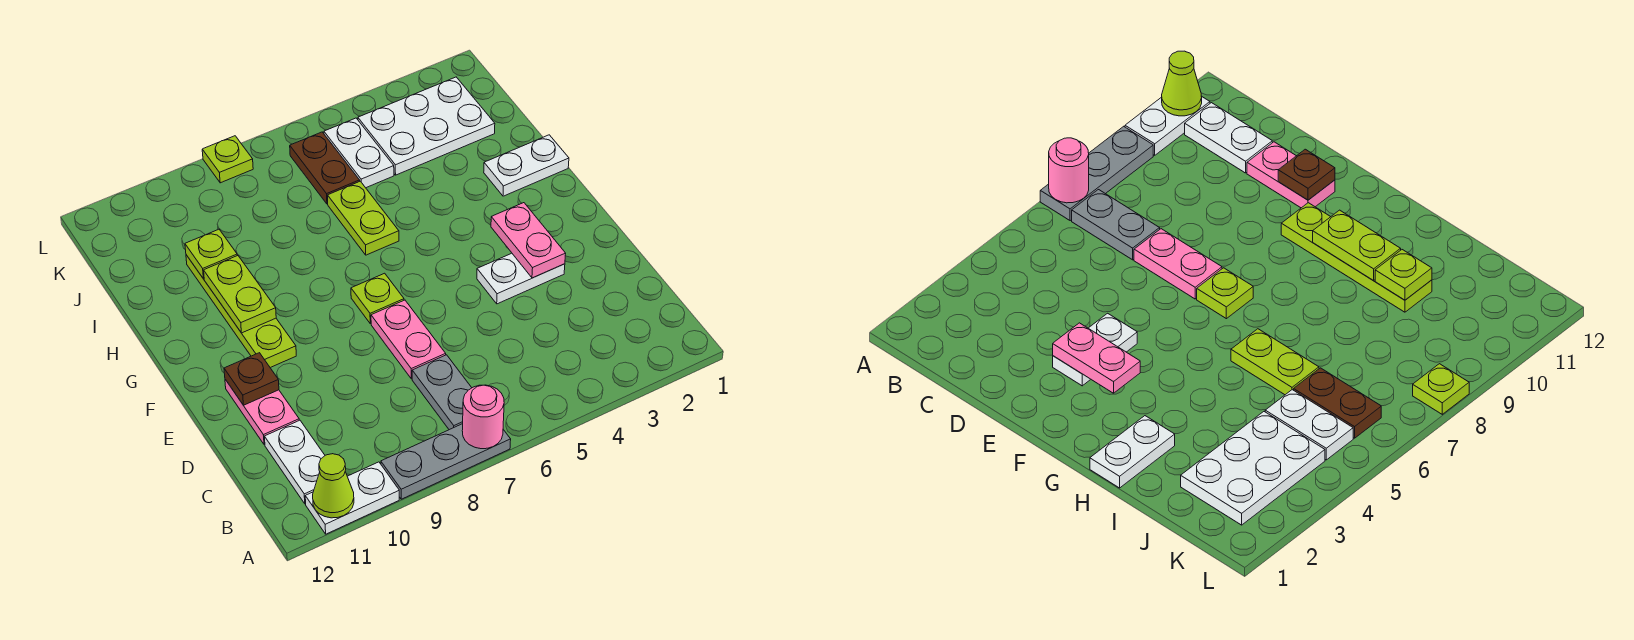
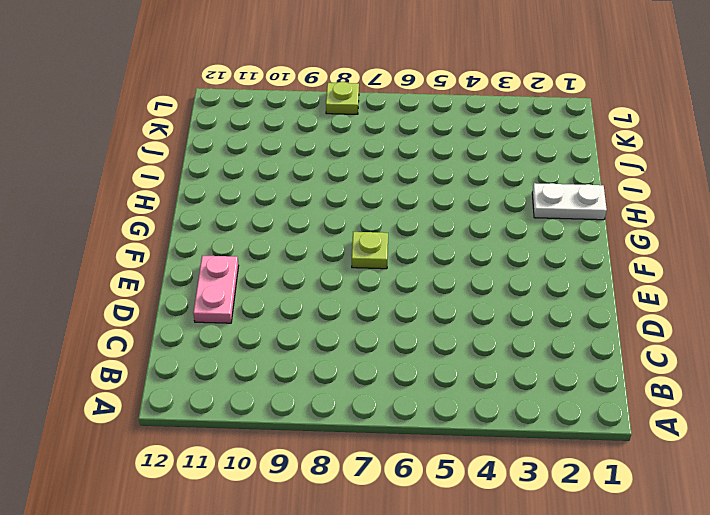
none -> grey plate A7:A9 level 1
none -> white plate A10:A11 level 1
none -> grey plate B7:C7 level 1

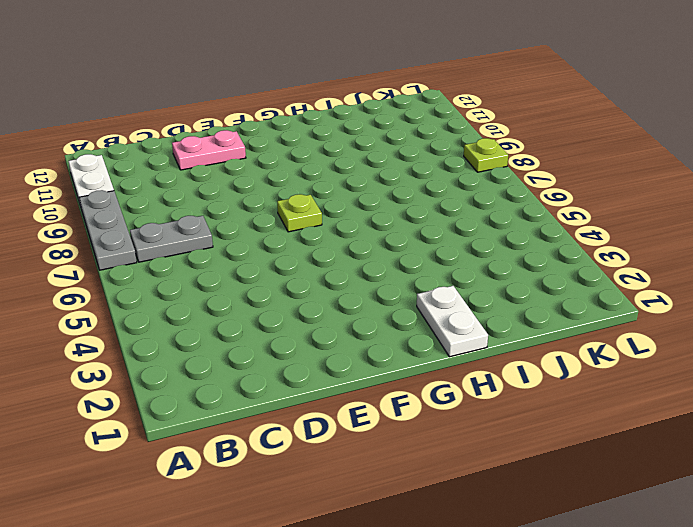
none -> white plate B11:C11 level 1
none -> pink plate D7:E7 level 1
none -> white plate E3:E4 level 1

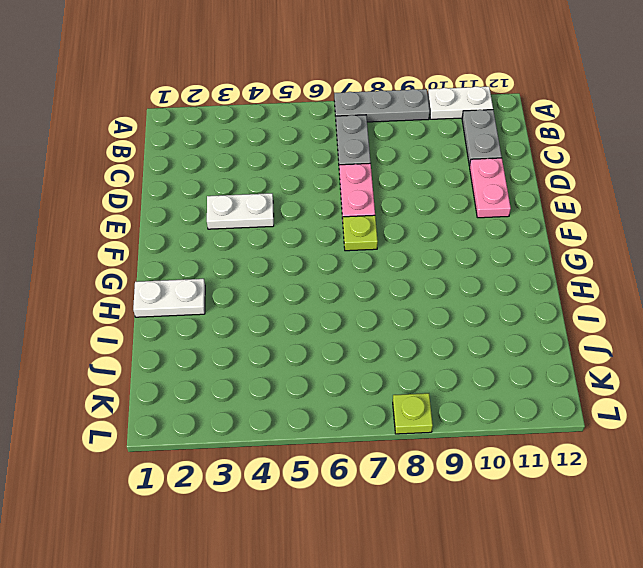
grey plate B11:C11 level 1 -> white plate B11:C11 level 1
none -> lime plate F10:I10 level 1
none -> lime plate H6:I6 level 1
none -> white plate J2:K4 level 1

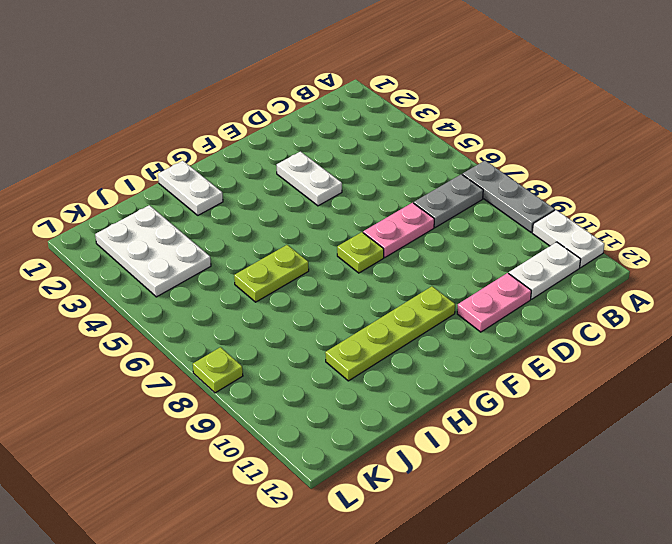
none -> white plate J5:K5 level 1
none -> brown plate J6:K6 level 1
none -> pink round brick A7 level 2

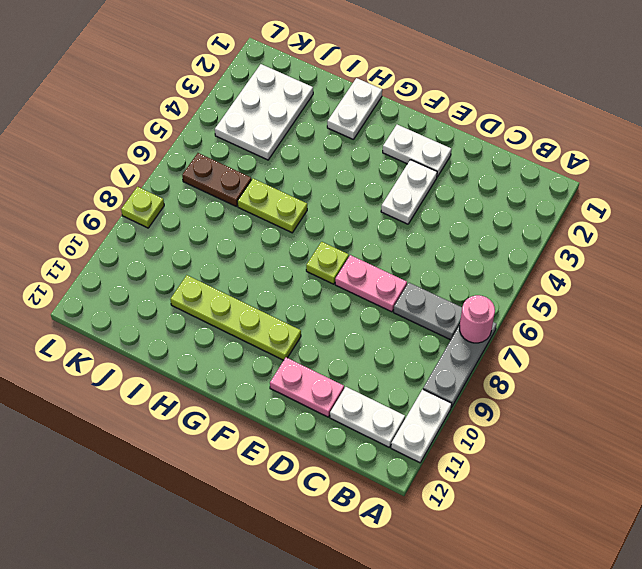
white plate E2:F2 level 1 -> white plate J5:K5 level 1
none -> lime cone A11 level 2
none -> pink plate E3:F3 level 2
none -> brown plate E11 level 2

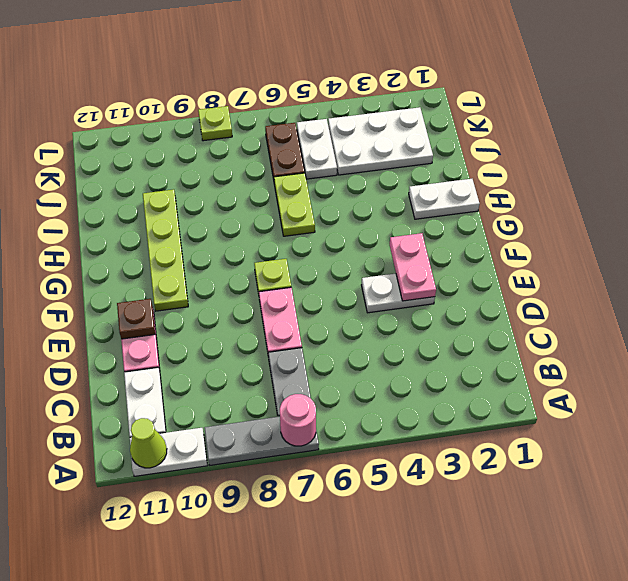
none -> lime plate G10:H10 level 2
none -> lime plate I10 level 2

